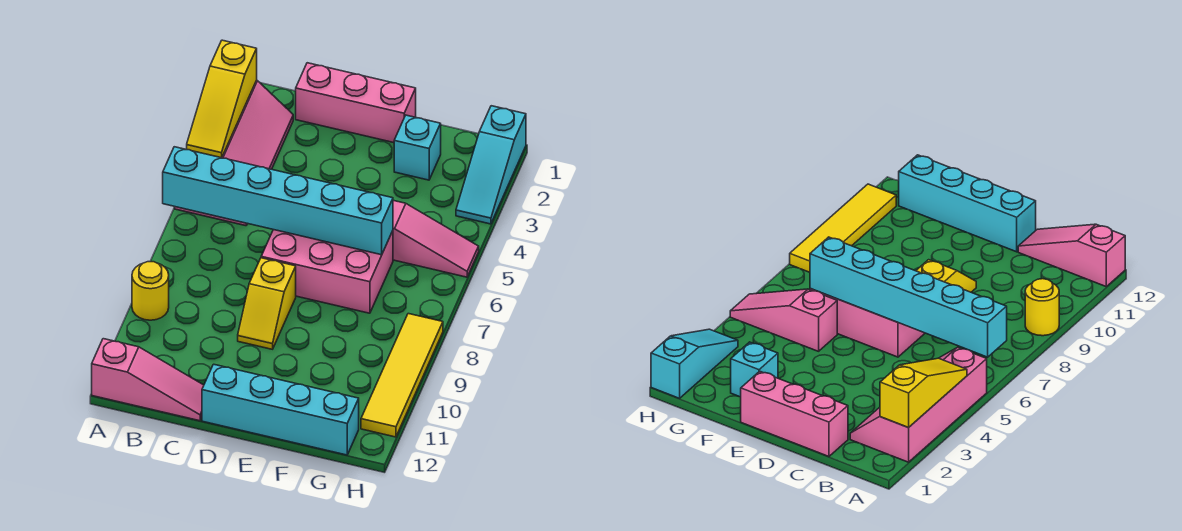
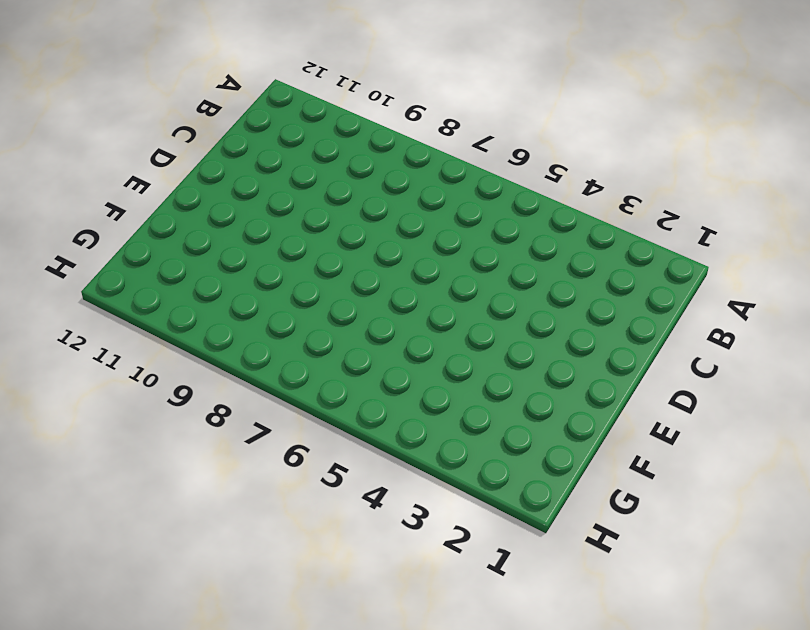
none -> pink slope A2:B5 level 1 top A
none -> yellow round brick A9 level 1
none -> pink slope A12:C12 level 1 top A

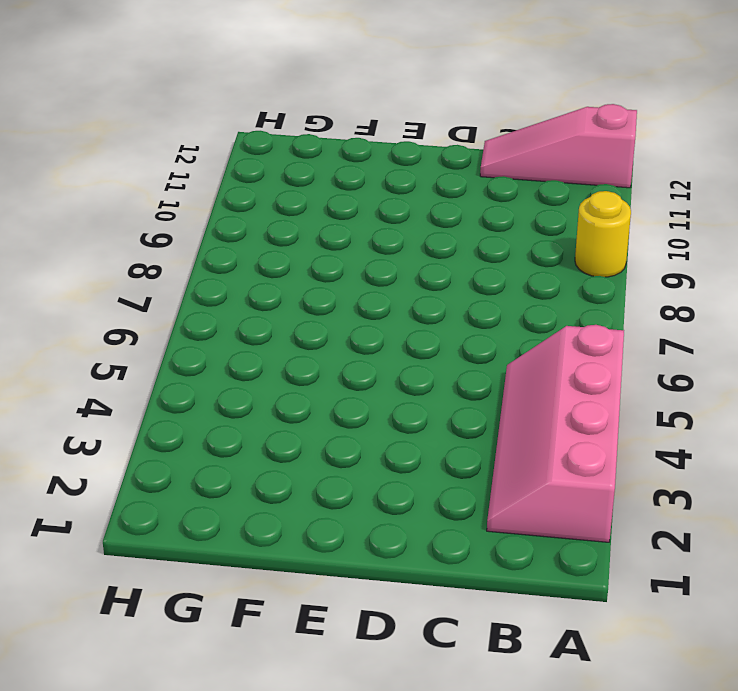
none -> pink brick C1:E1 level 1
none -> pink brick D6:F7 level 1
none -> yellow slope D8:D9 level 1 top 8

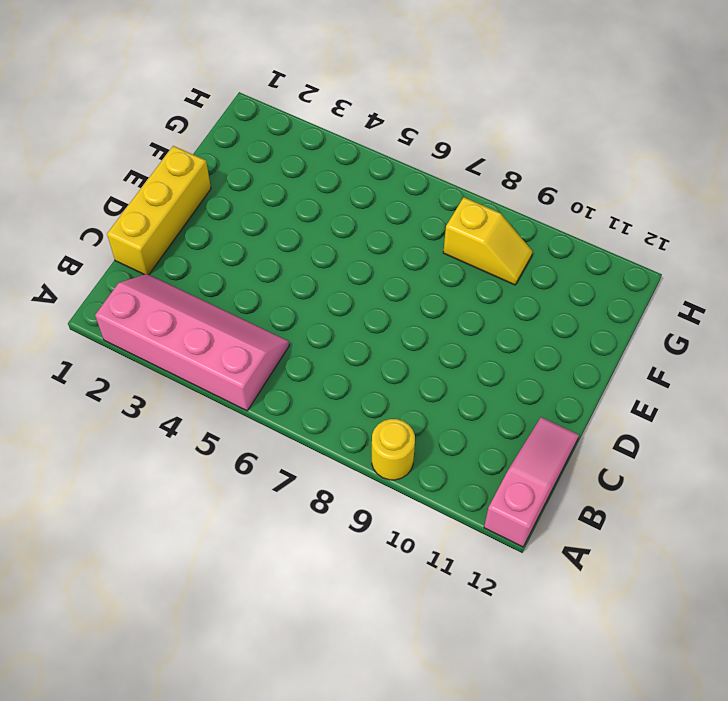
yellow brick C1:E1 level 1 -> pink brick C1:E1 level 1
yellow slope G8:G9 level 1 top 8 -> yellow slope D8:D9 level 1 top 8
none -> pink brick D6:F7 level 1
none -> cyan brick D12:G12 level 1
none -> cyan brick F2 level 1

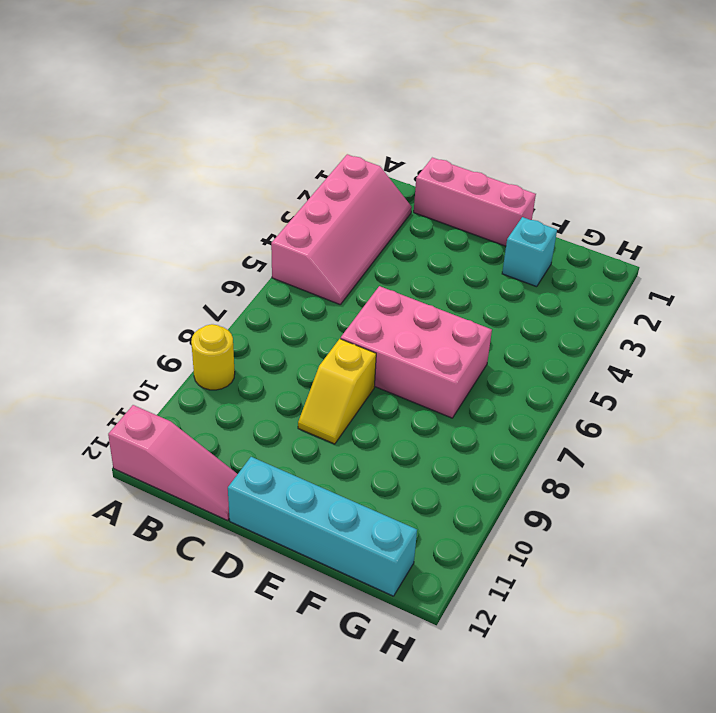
none -> pink slope F5:H5 level 1 top F
none -> cyan slope H1:H3 level 1 top 1
none -> yellow tile H8:H11 level 1

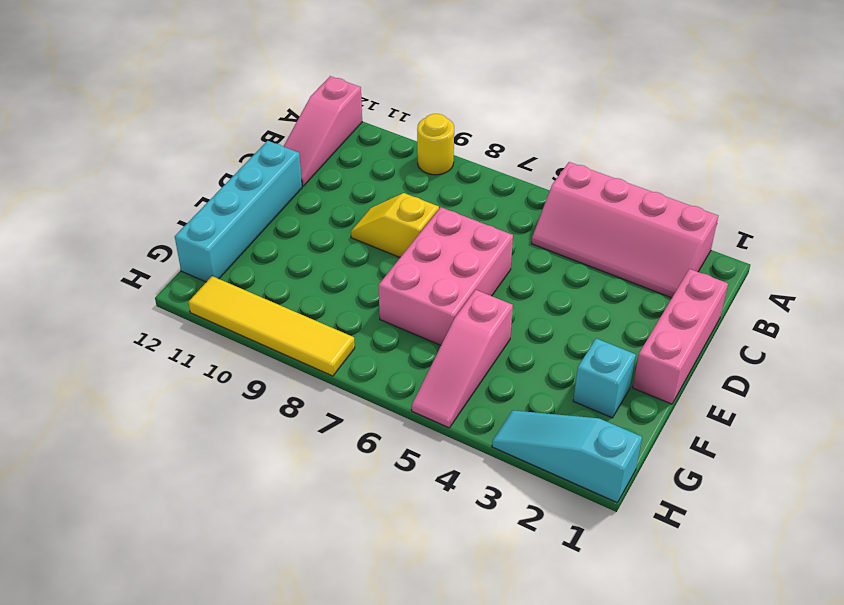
none -> yellow slope A2:A4 level 2 top 2
none -> cyan brick A6:F6 level 2

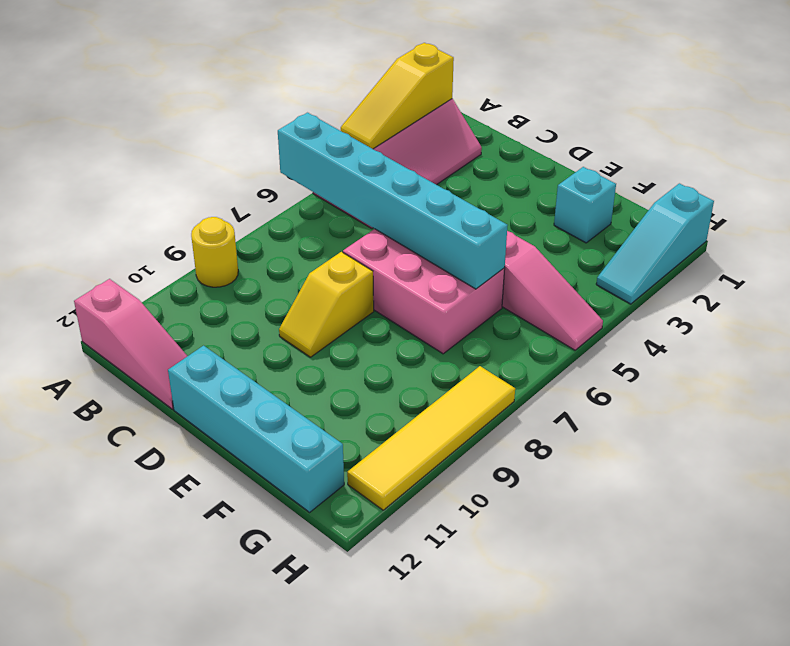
none -> pink brick C1:E1 level 1

